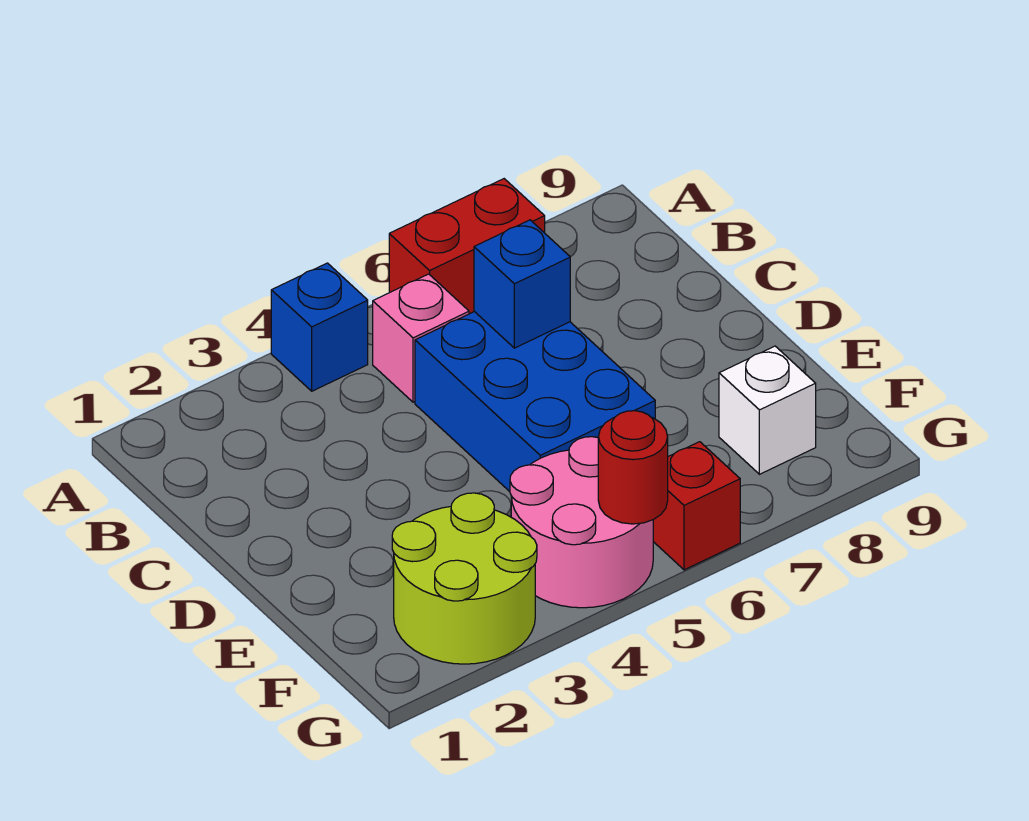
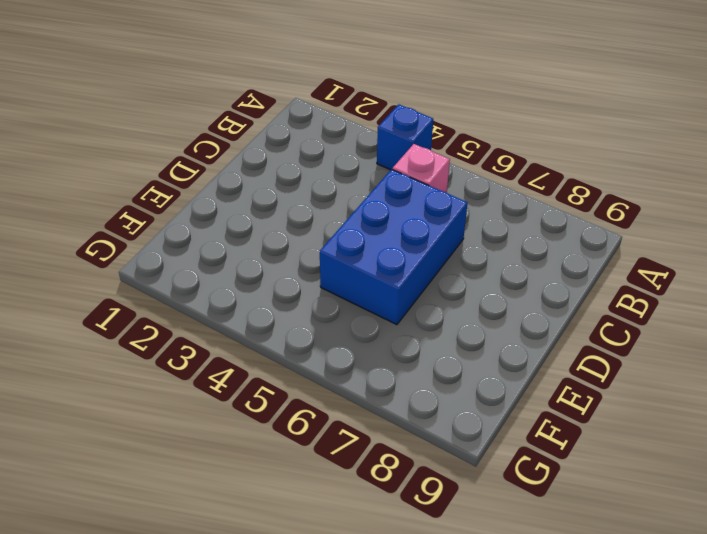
none -> red brick A6:A7 level 1
none -> lime round brick F2:G3 level 1

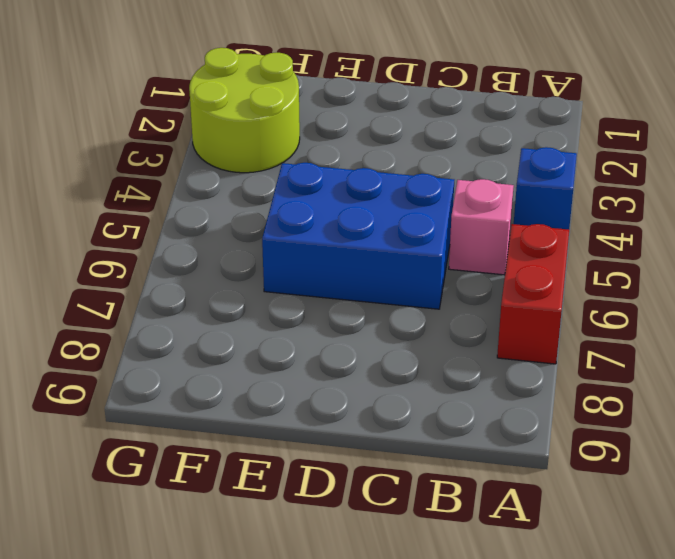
none -> pink round brick F4:G5 level 1
none -> white brick F8 level 1

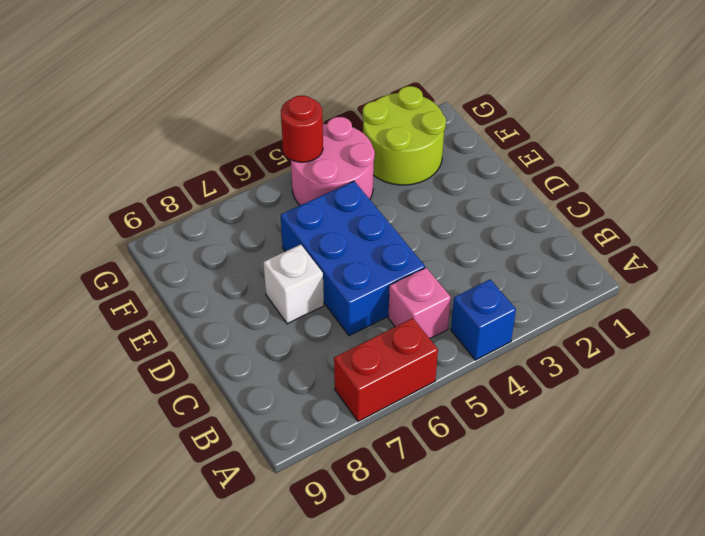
white brick D7 level 1 -> white brick F8 level 1
none -> red brick G6 level 1
none -> blue brick C6 level 2

